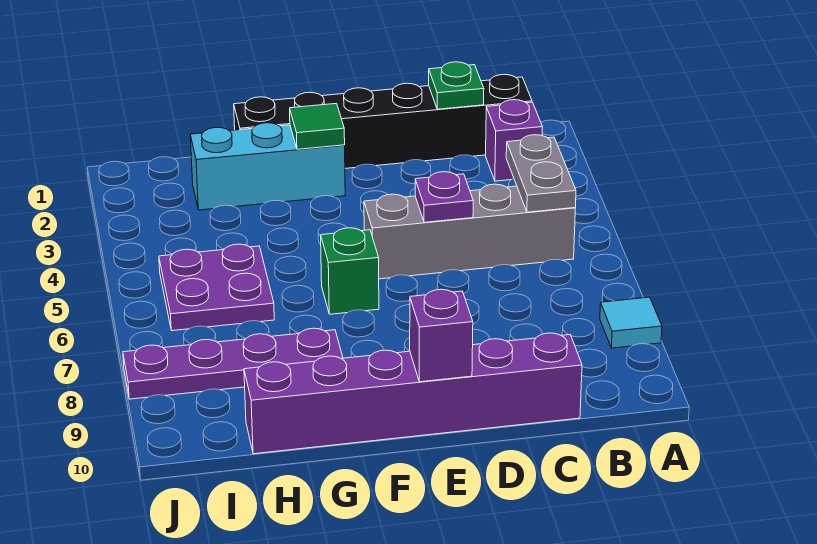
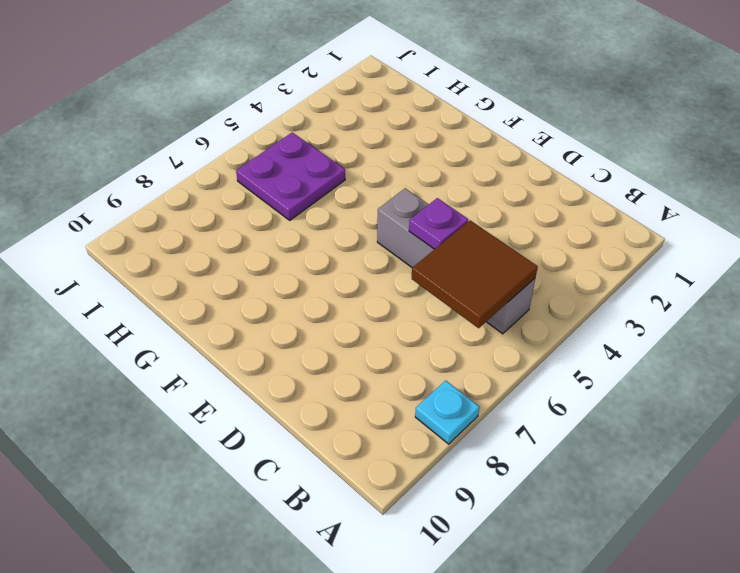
cyan plate A8 level 1 -> cyan tile A8 level 1
brown tile B5:C6 level 2 -> grey plate B4:B5 level 2
none -> black brick B1:G1 level 1
none -> purple brick B2 level 1
none -> purple brick C10:H10 level 1

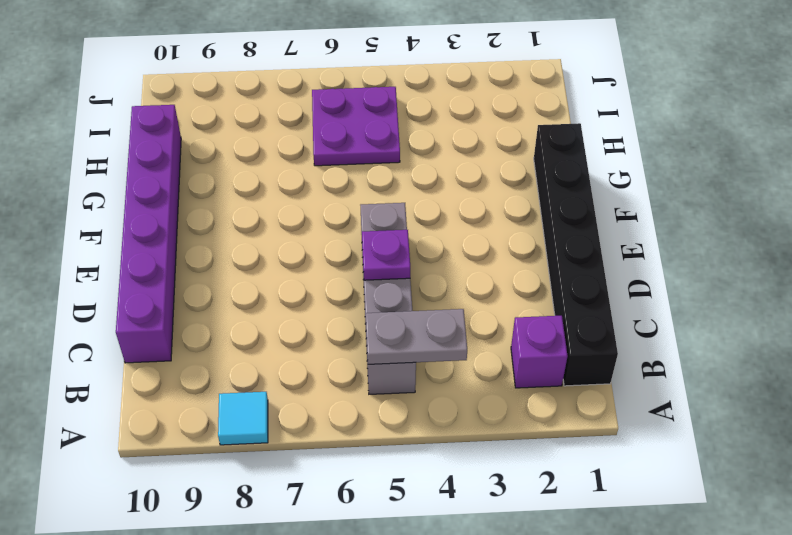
none -> cyan brick F2:H2 level 1
none -> green brick F6 level 1
none -> purple plate G8:J8 level 1

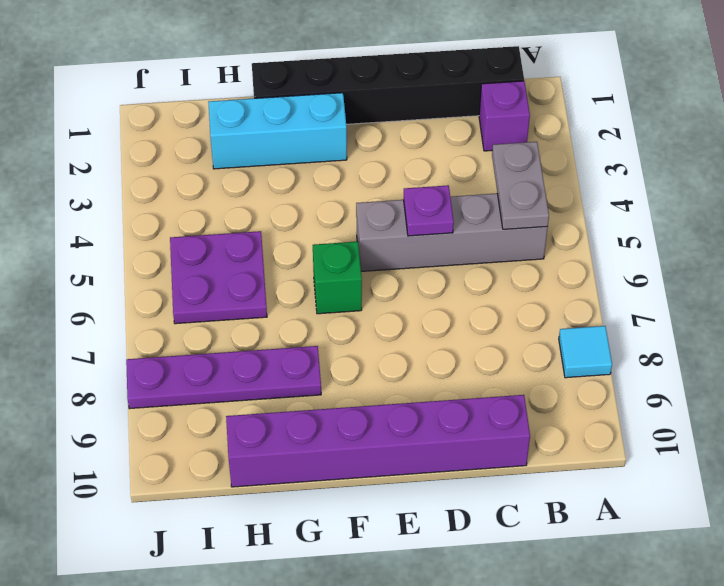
none -> green plate C1 level 2
none -> purple brick E10 level 2
none -> green tile F2 level 2

